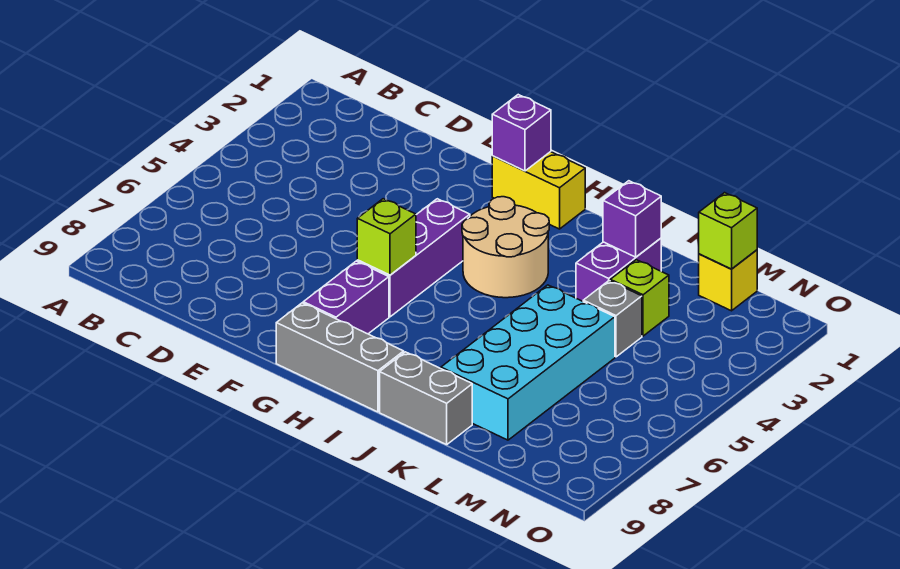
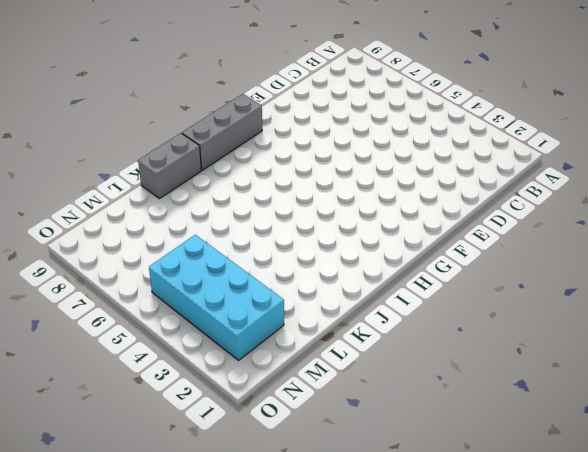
cyan brick M2:N5 level 1 -> cyan brick K5:L8 level 1
none -> yellow brick G1:H1 level 1
none -> purple brick G4:G6 level 1
none -> purple brick G7:G8 level 1

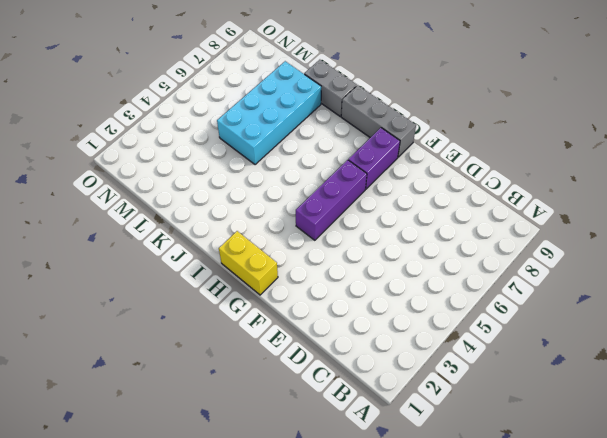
none -> tan round brick H3:I4 level 1
none -> purple brick K2:K3 level 1
none -> lime brick L3 level 1

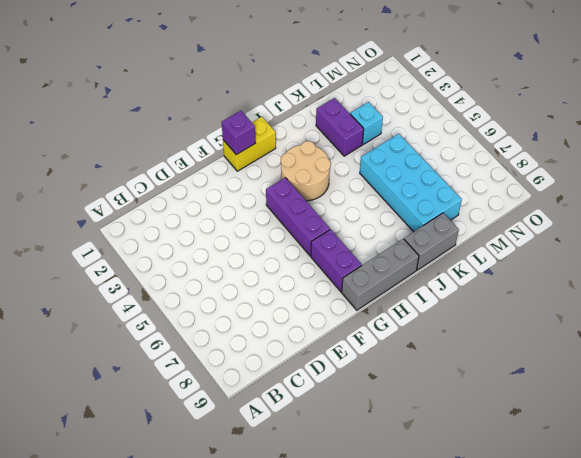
cyan brick L3 level 1 -> lime brick L3 level 1
none -> grey brick L4 level 1
none -> yellow brick M1 level 1
none -> lime brick G6 level 2

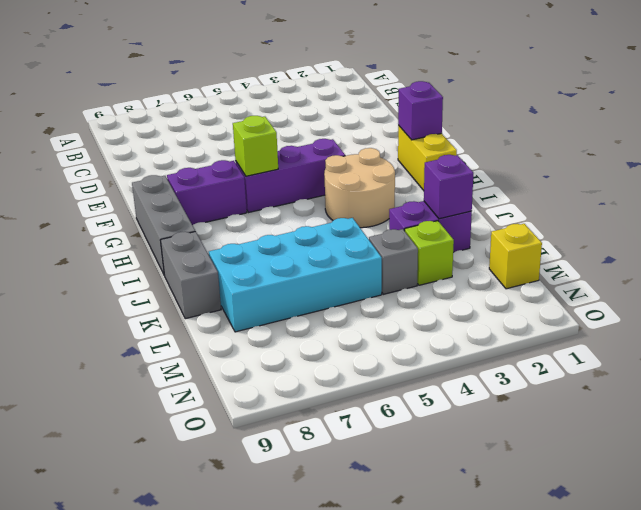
none -> lime brick M1 level 2

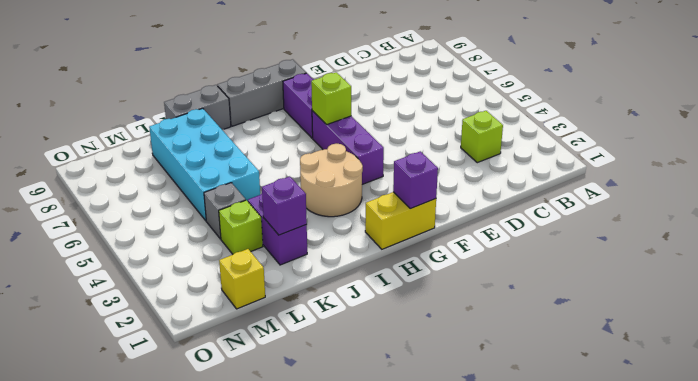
lime brick C3 level 1 -> lime brick M1 level 2

